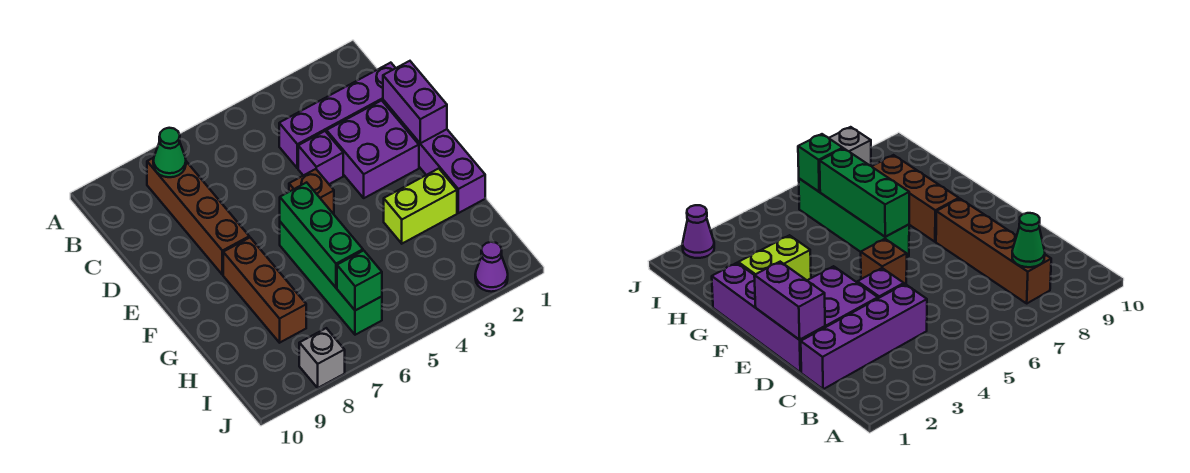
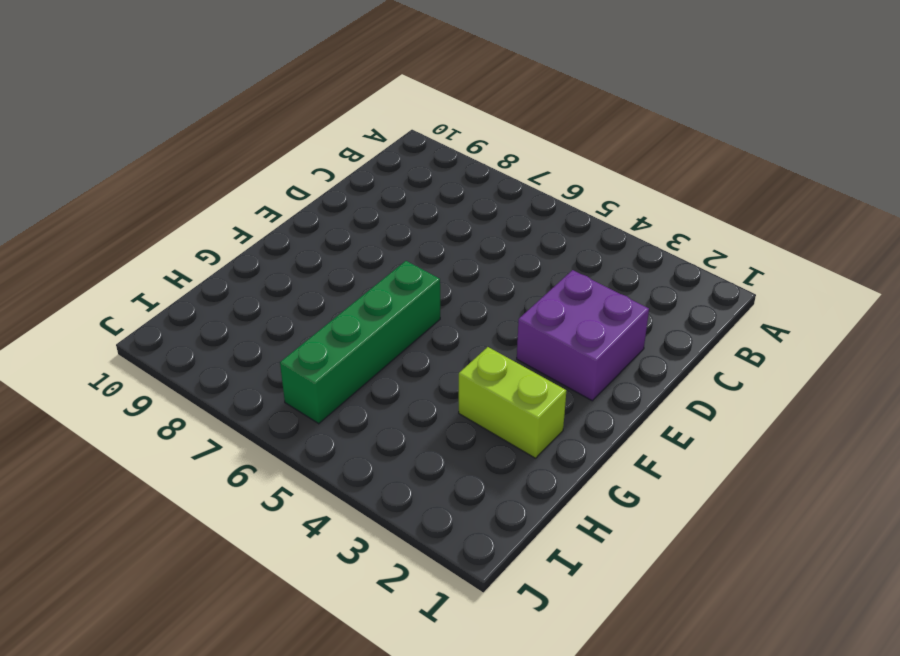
none -> brown brick B8:E8 level 1
none -> purple brick C1:C4 level 1
none -> purple brick D1:G1 level 1

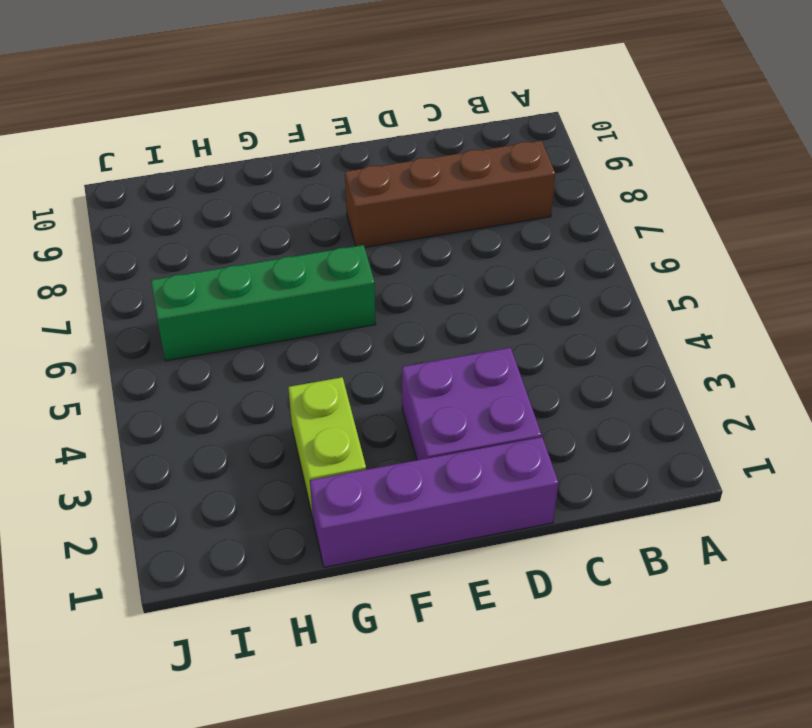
none -> purple brick C1:C4 level 1
none -> purple brick D4 level 1
none -> brown brick E5 level 1

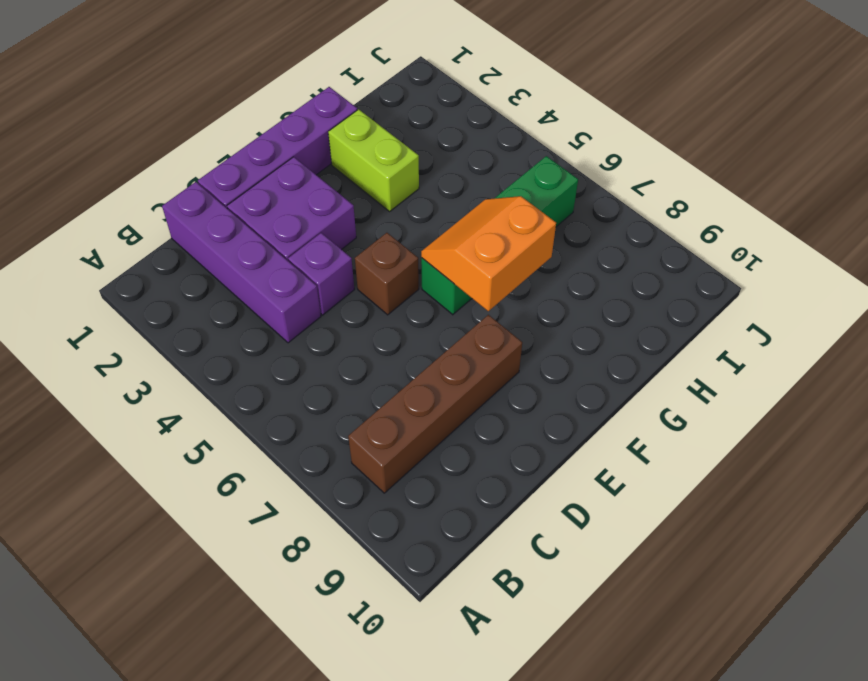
orange slope F6:G7 level 2 top 7 -> green brick F6:H6 level 2
none -> brown brick F8:H8 level 1
none -> purple cone J2 level 1
none -> grey brick J8 level 1

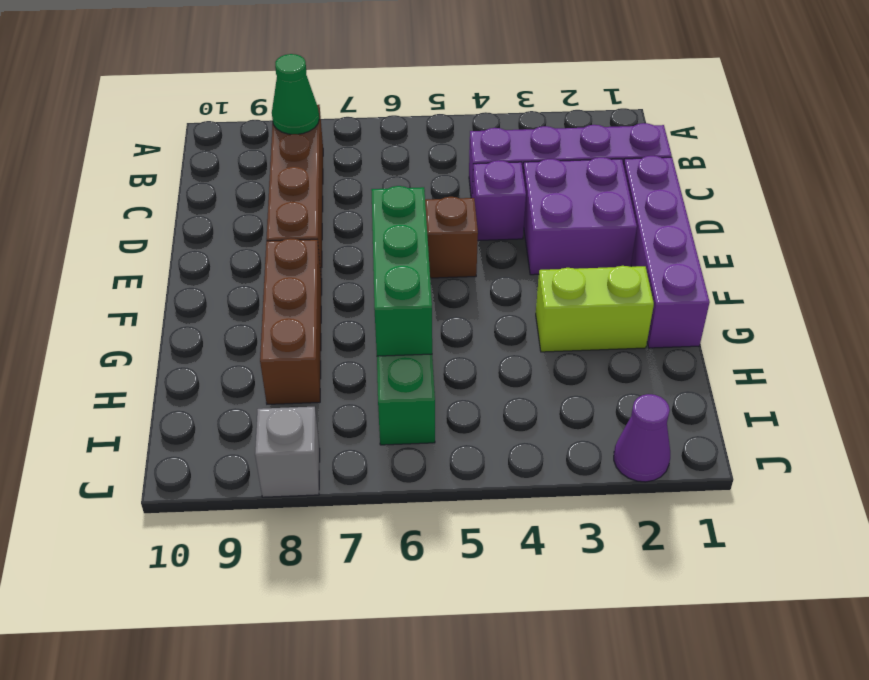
none -> purple brick D1:E1 level 2
none -> green brick I6 level 2

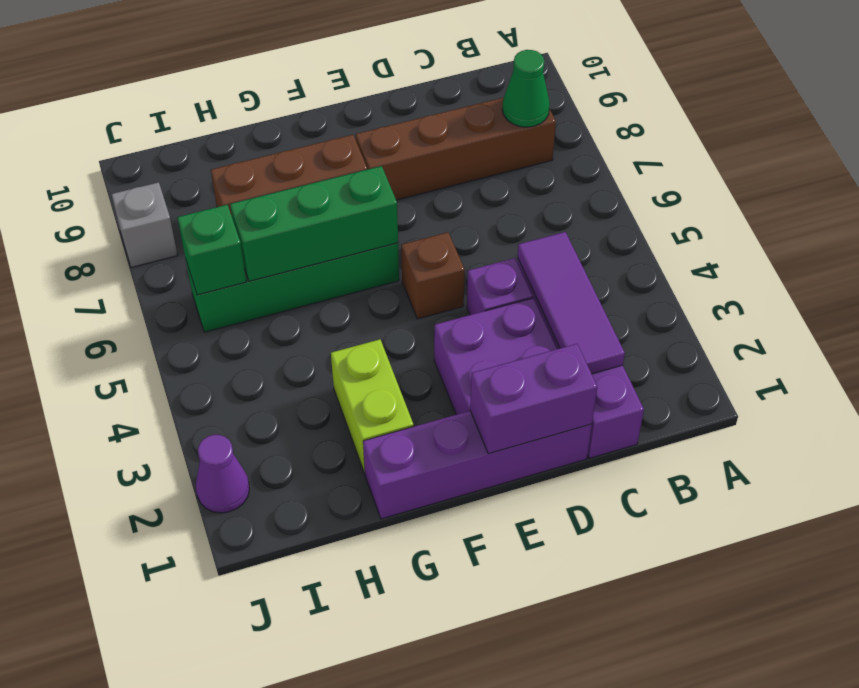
purple tile C2:C4 level 2 -> none

